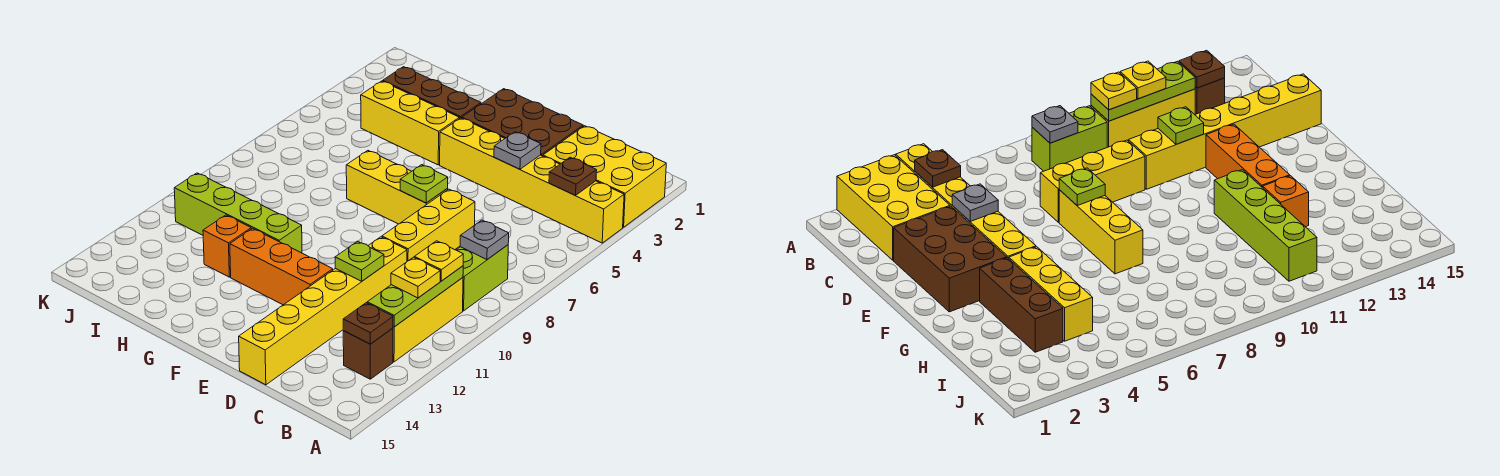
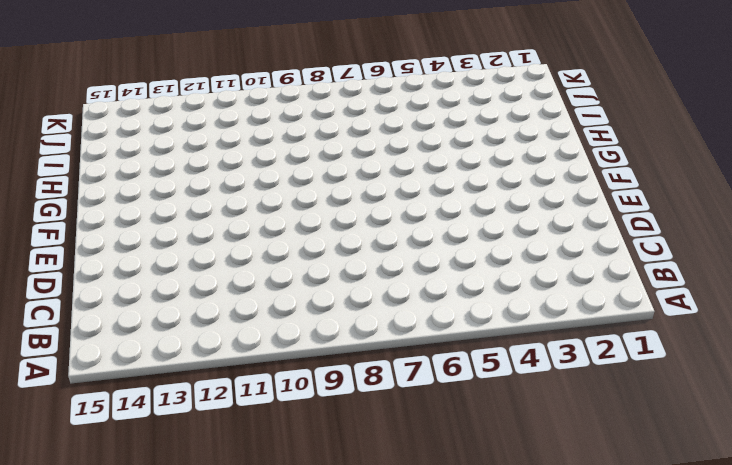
none -> yellow brick A2:C3 level 1
none -> yellow brick A4:F4 level 1
none -> lime brick B8:B9 level 1

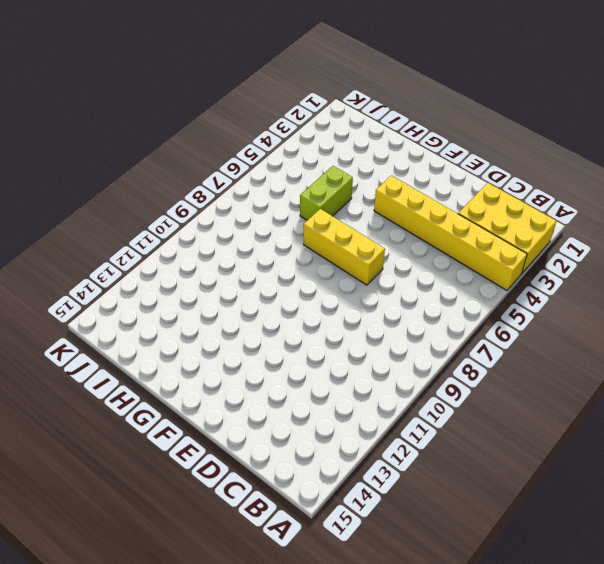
lime brick H5:H6 level 1 -> lime brick B8:B9 level 1
none -> yellow brick B10:B12 level 1
none -> brown brick B13 level 1
none -> brown brick D2:F3 level 1

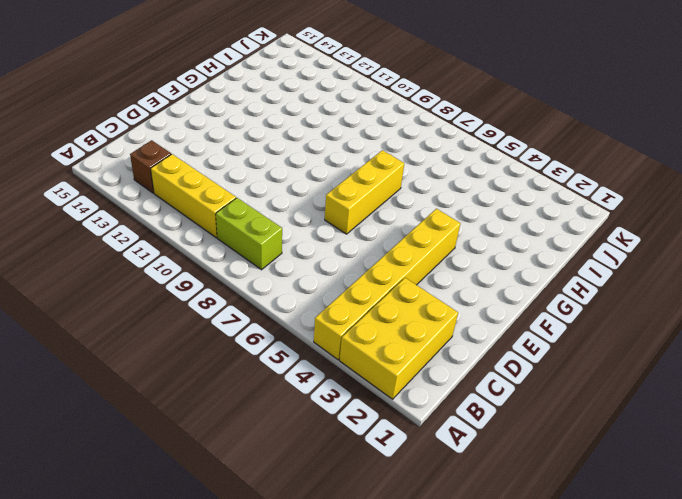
none -> brown brick D2:F3 level 1
none -> yellow brick D7:D9 level 1
none -> yellow brick D10:D15 level 1

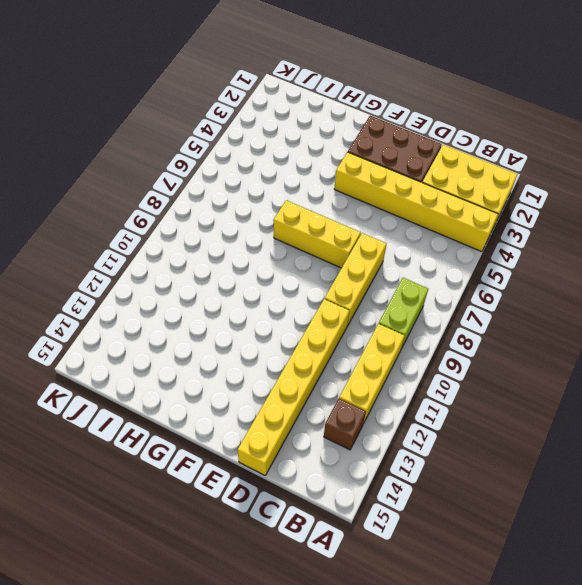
none -> orange brick E12:G12 level 1
none -> brown brick G3:I3 level 1
none -> yellow brick G4:I4 level 1

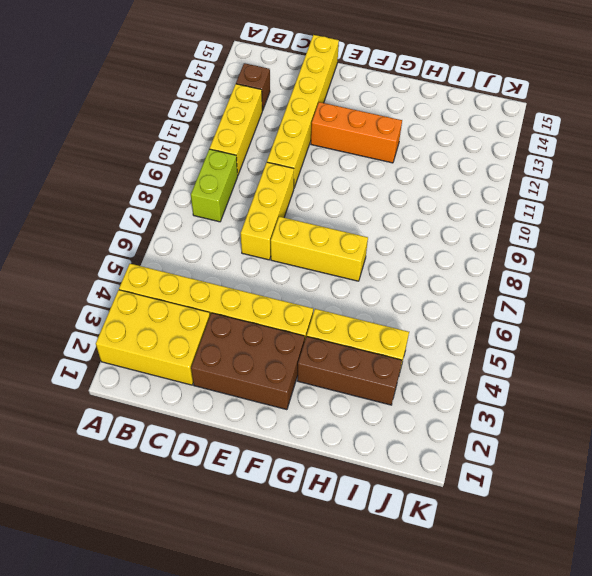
none -> lime brick G11:J11 level 1
none -> orange brick H12 level 1
none -> brown plate B4 level 2

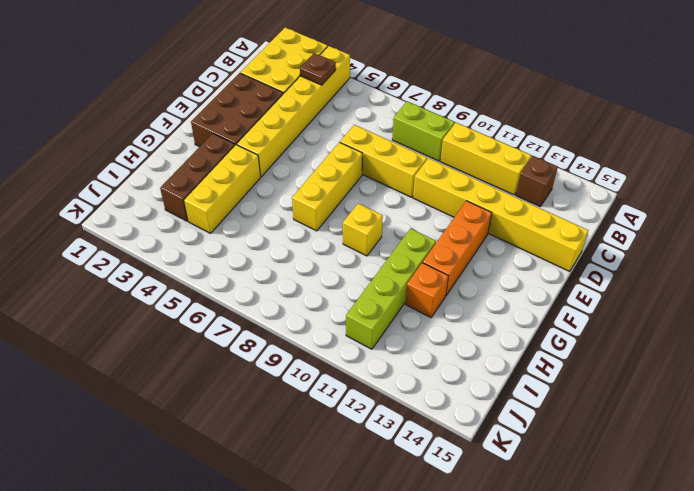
yellow brick G9 level 1 -> none
none -> grey plate B8 level 2
none -> lime plate B10:B12 level 2
none -> brown plate B13 level 2

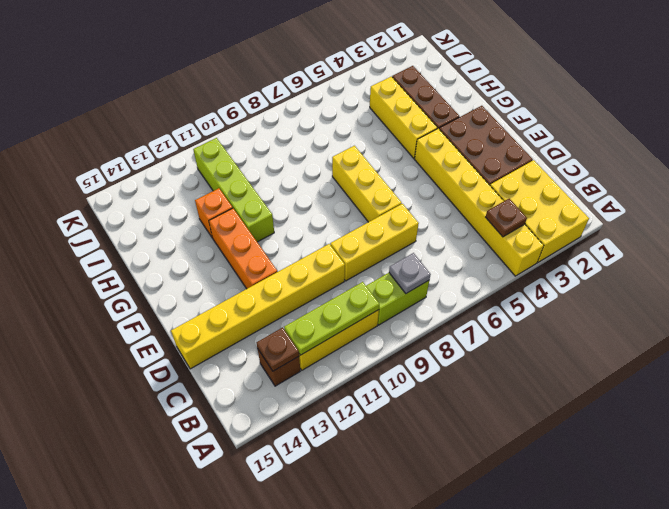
none -> grey plate D4 level 2
none -> lime plate D11 level 2
none -> lime plate E7 level 2

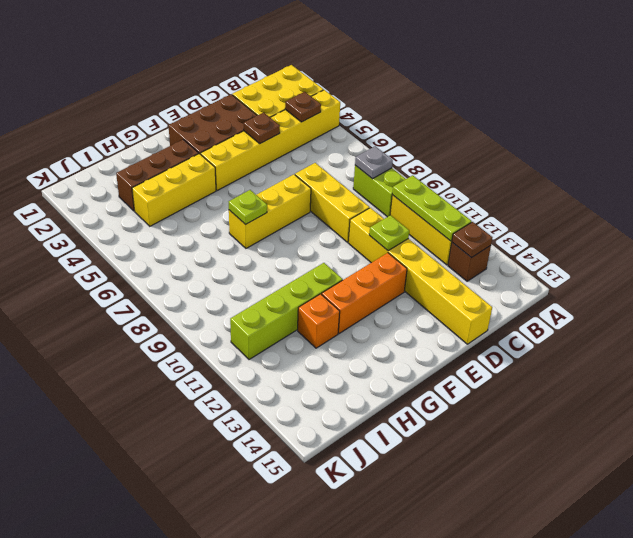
brown plate D4 level 2 -> grey plate D4 level 2
lime plate G7 level 2 -> lime plate E7 level 2
none -> yellow plate B10 level 3
none -> yellow plate B11 level 3

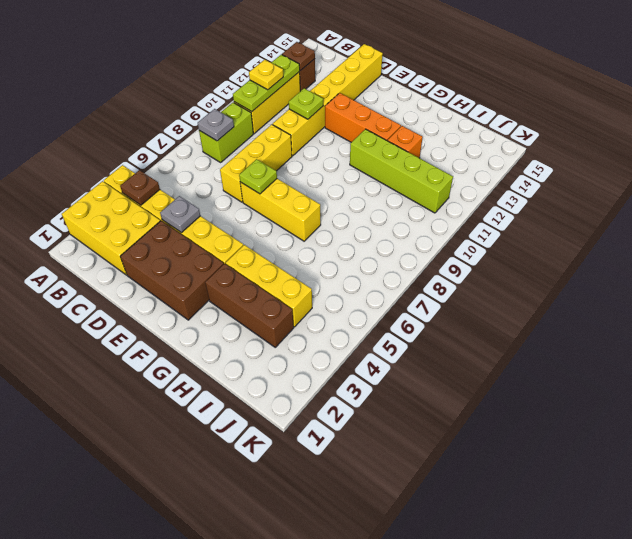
none -> yellow plate B10 level 3

